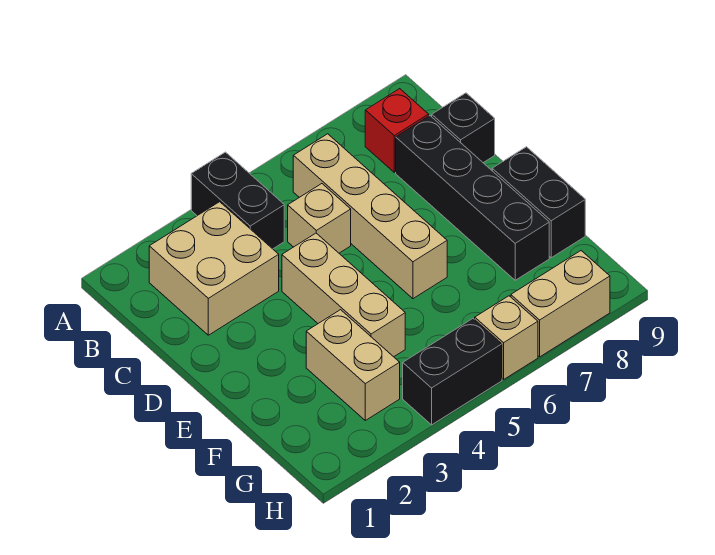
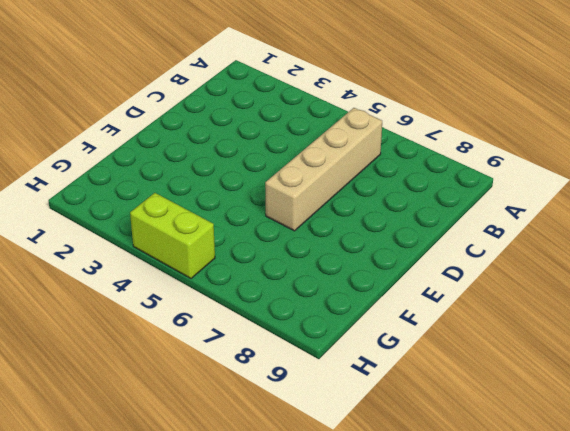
lime brick H4:H5 level 1 -> black brick H4:H5 level 1
none -> black brick A4:B4 level 1
none -> tan brick B2:C3 level 1
none -> red brick B8 level 1

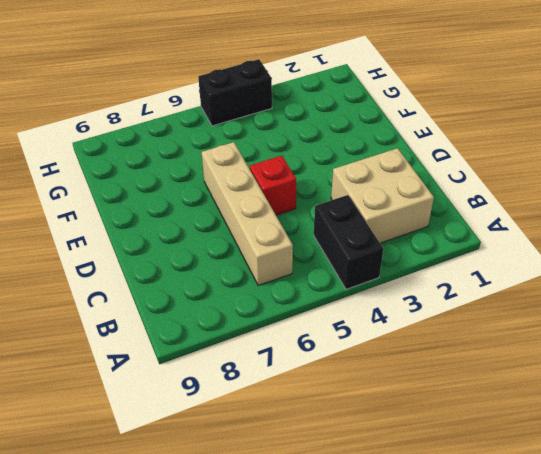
red brick D5 level 1 -> red brick B8 level 1
none -> tan brick C5 level 1
none -> black brick C8:F8 level 1
none -> black brick C9 level 1

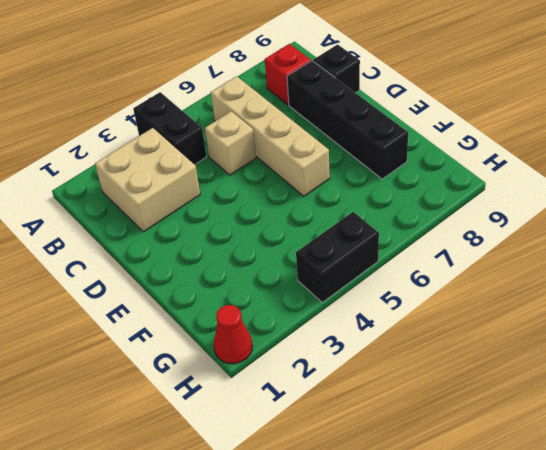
red cone H1 level 1 -> none
none -> tan brick D4:F4 level 1
none -> black brick E9:F9 level 1
none -> tan brick F3:G3 level 1

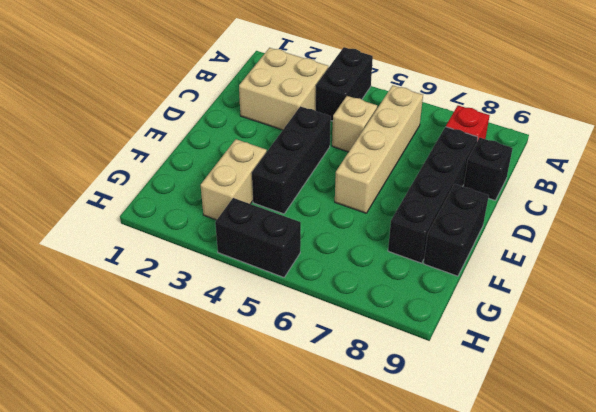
black brick D4:F4 level 1 -> tan brick D4:F4 level 1
none -> tan brick H6 level 1
none -> tan brick H7:H8 level 1

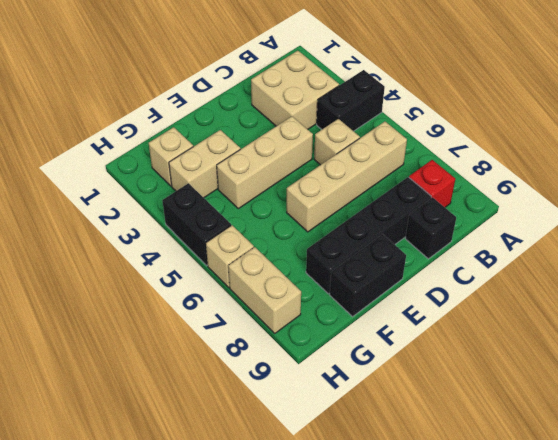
tan brick G2 level 1 -> none

